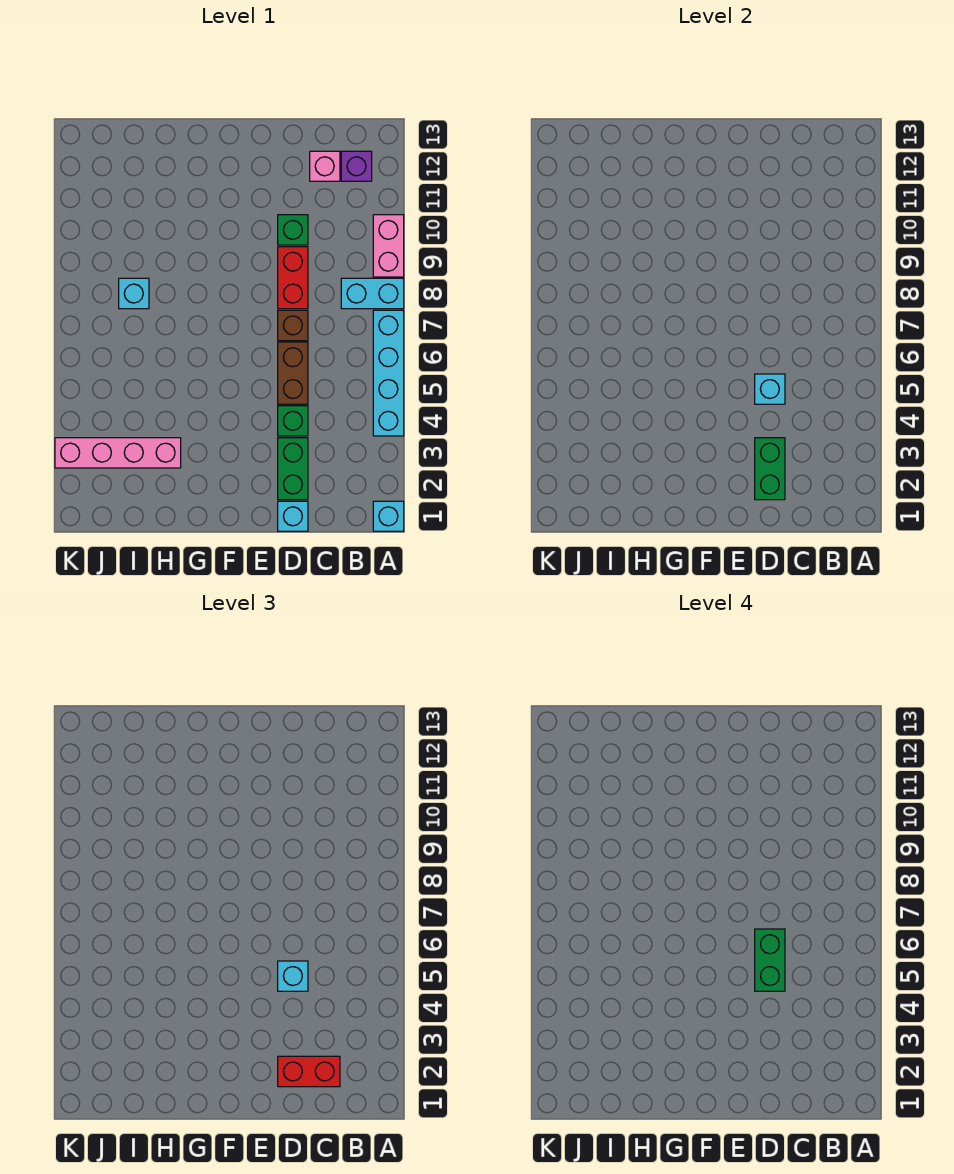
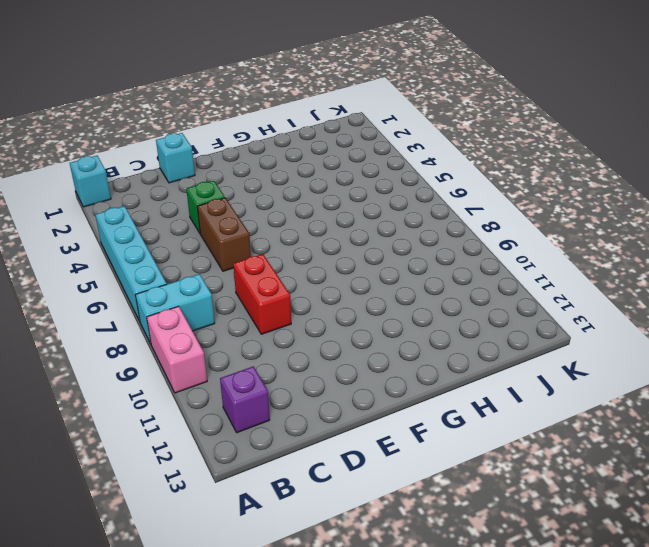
none -> pink brick C12 level 1
none -> green brick D2:D3 level 1
none -> brown brick D7 level 1

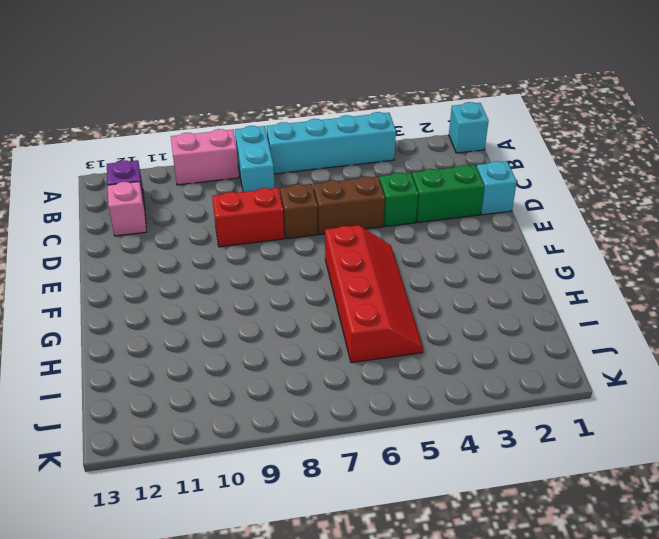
red slope F5:I6 level 1 top 6 -> none
none -> green brick D10 level 1
none -> pink brick H3:K3 level 1
none -> cyan brick I8 level 1

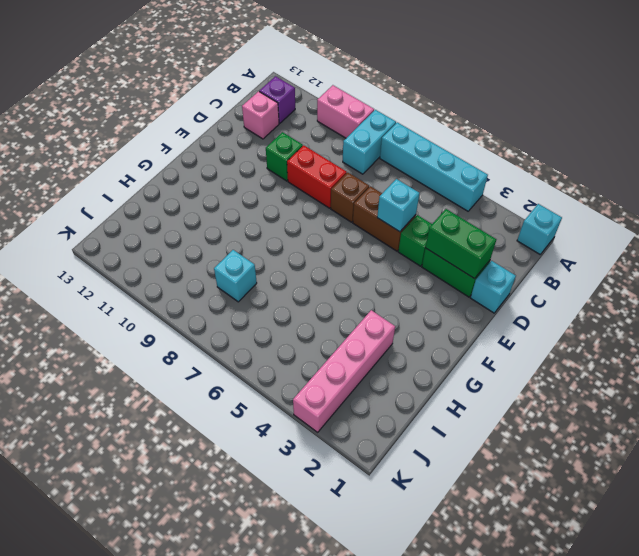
none -> red brick C2:D2 level 3
none -> cyan brick D5 level 3
none -> green brick D5:D6 level 4

